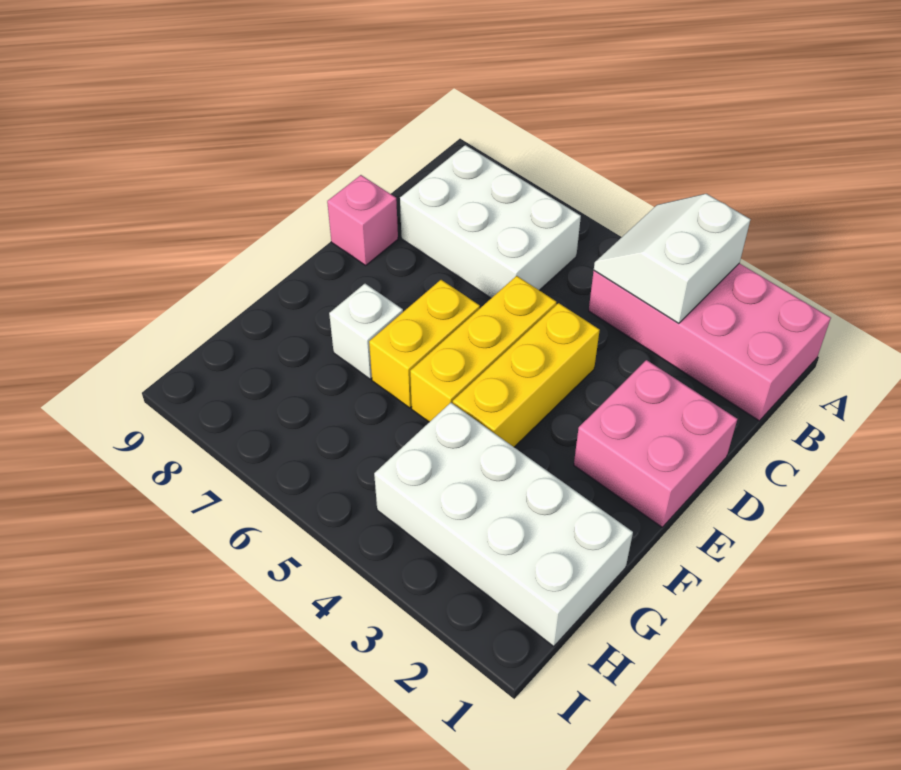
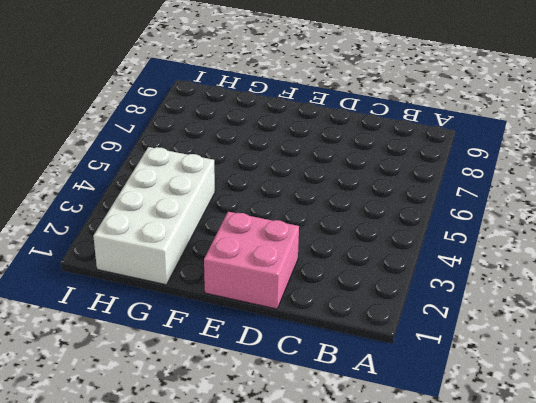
none -> pink brick A1:B4 level 1
none -> white brick B6:C8 level 1

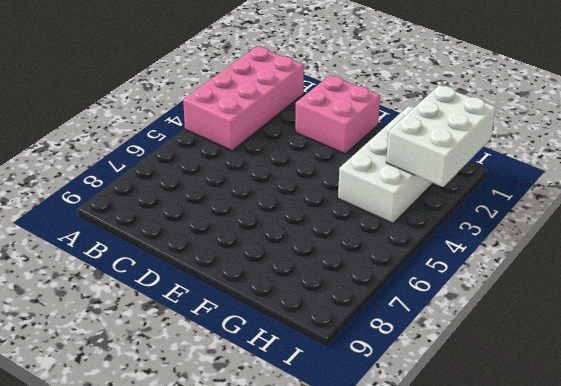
white brick H1:I3 level 2 -> white brick B6:C8 level 1
none -> yellow brick D4:F4 level 1
none -> yellow brick D5:F5 level 1

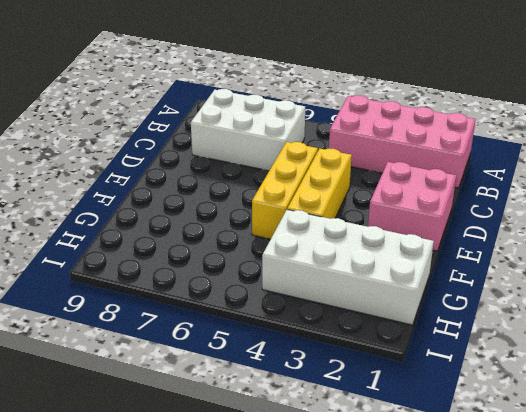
none -> pink brick D9 level 1
none -> yellow brick E6:F6 level 1

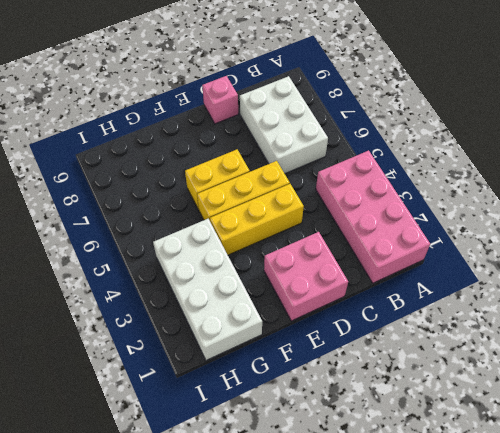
none -> white brick F7 level 1
none -> white slope A3:B4 level 2 top 3

